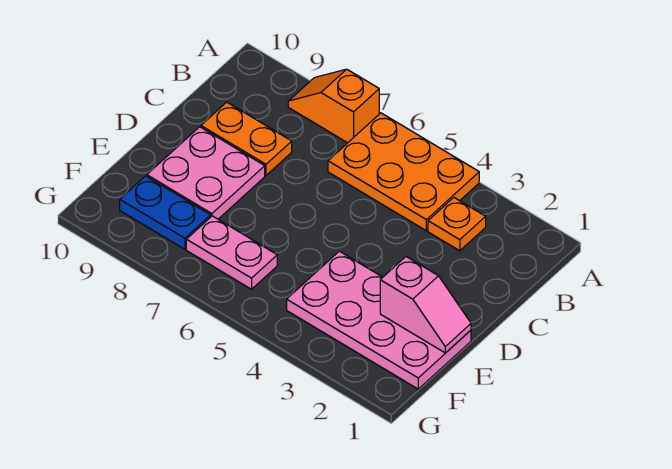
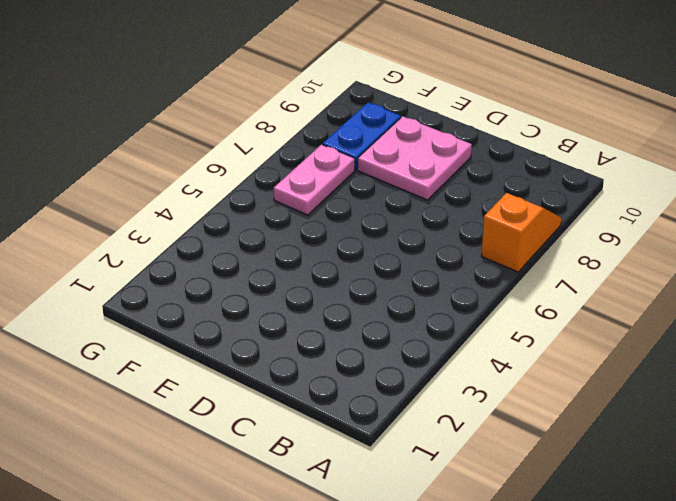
none -> orange plate A4:B6 level 1
none -> orange plate B3 level 1

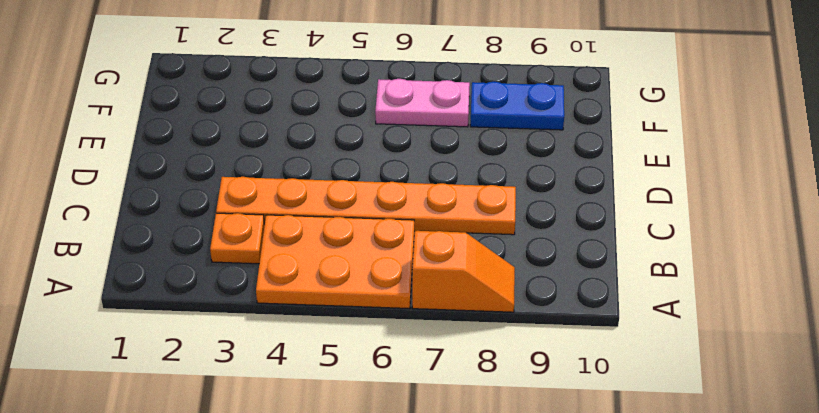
orange plate C3:C8 level 1 -> orange plate C8:C9 level 1
none -> pink plate D8:E9 level 1
none -> pink plate E1:F4 level 1

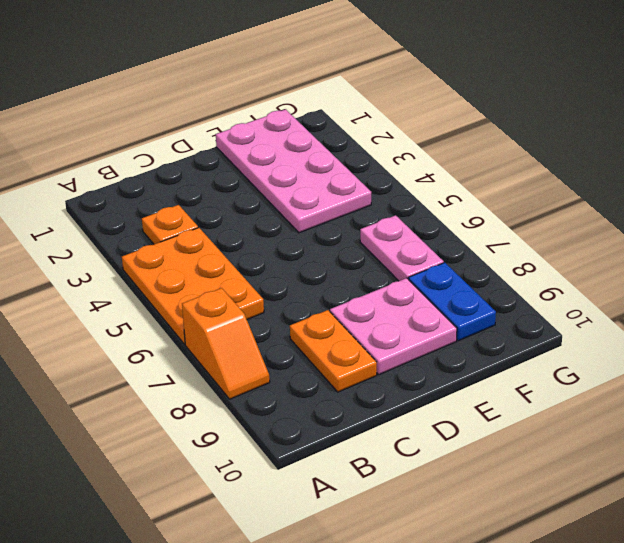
none -> pink slope E1:E2 level 2 top 2

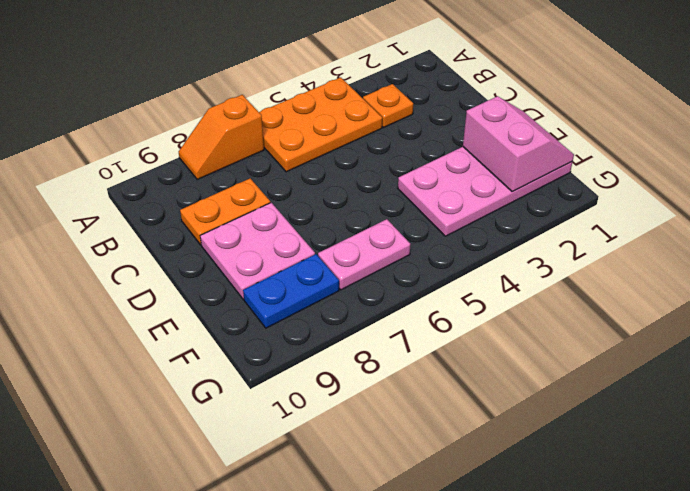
pink slope E1:F2 level 2 top 2 -> pink slope E1:E2 level 2 top 2

